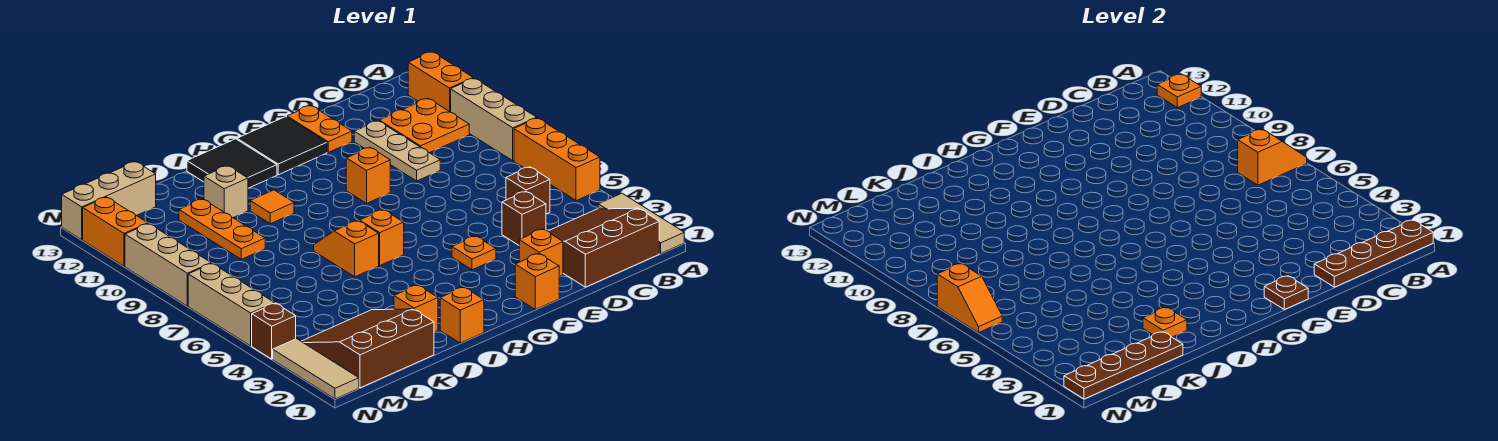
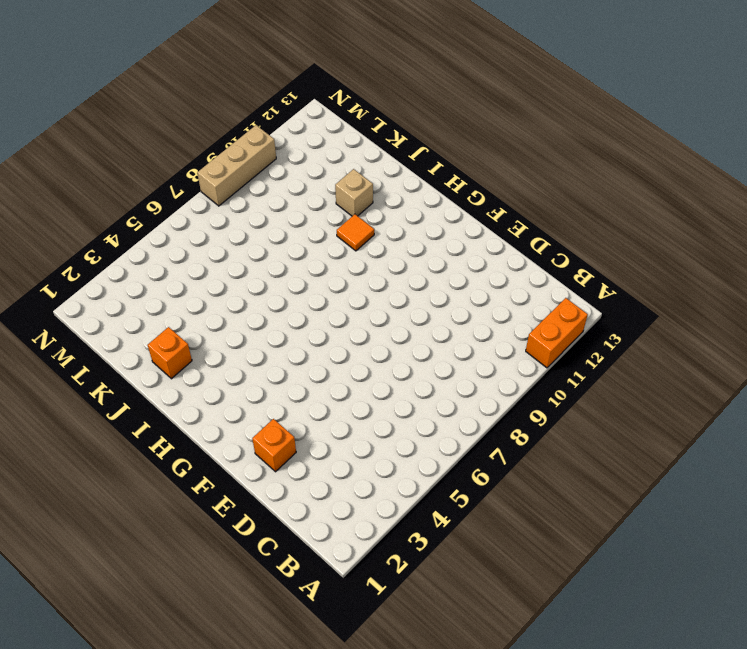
none -> tan tile A1:A3 level 1
none -> orange brick A5:A7 level 1
none -> tan brick A8:A10 level 1
none -> brown slope B1:D3 level 1 top 1

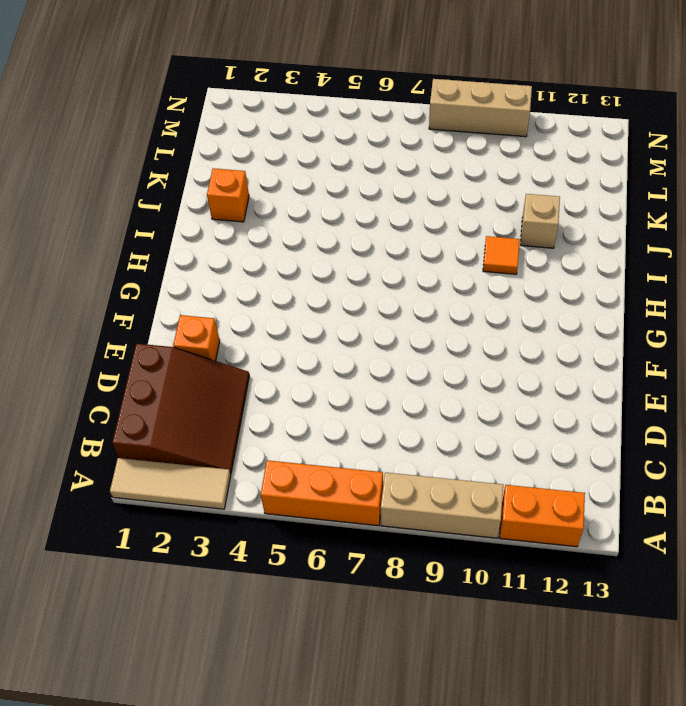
none -> orange plate B10:C11 level 1
none -> brown brick C5 level 1
none -> brown brick D4 level 1
none -> tan plate D9:D11 level 1

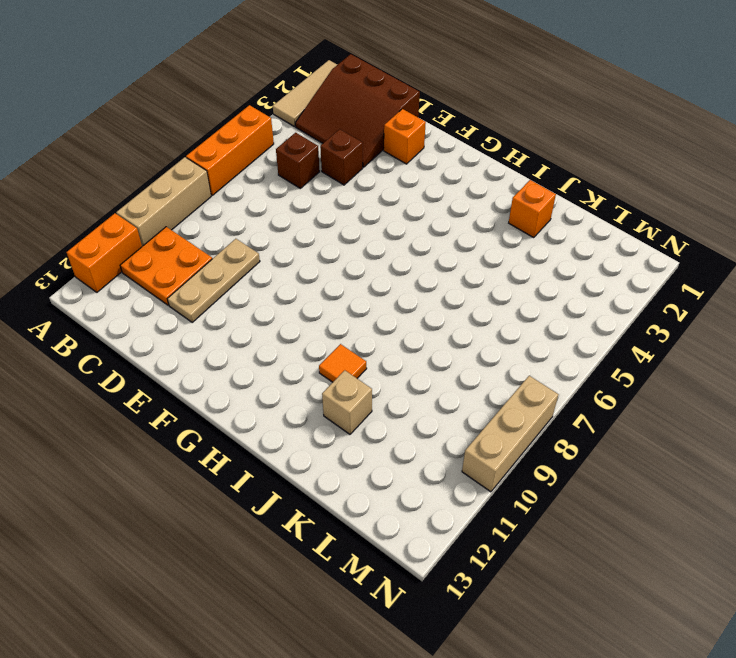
none -> orange plate E12:E13 level 1
none -> orange brick F1 level 1
none -> orange plate F4 level 1
none -> orange brick F9 level 1

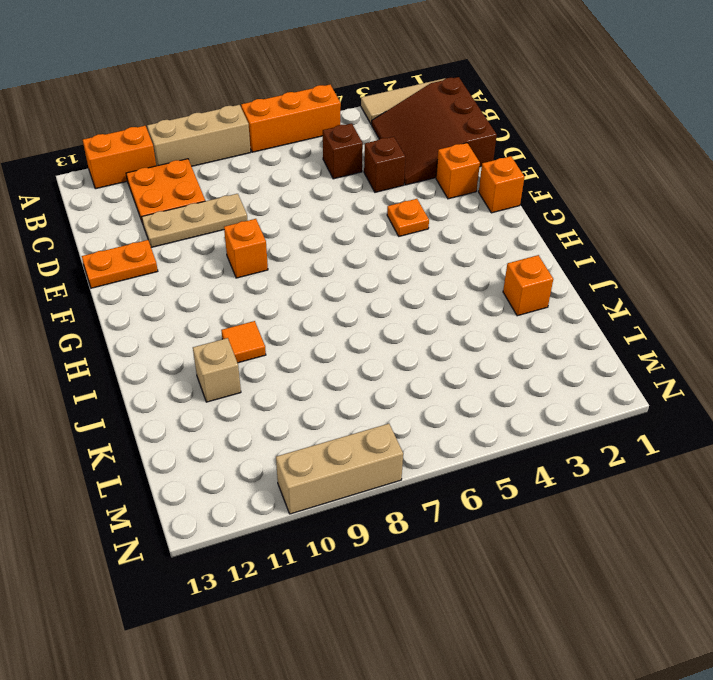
none -> black tile F12:G13 level 1
none -> orange brick H6 level 1
none -> black tile H12:I13 level 1
none -> orange brick I1 level 1

